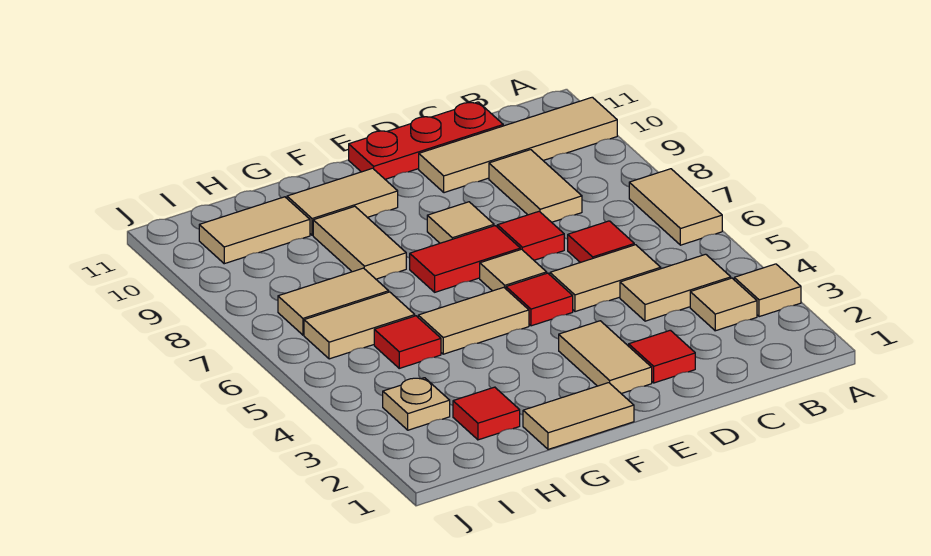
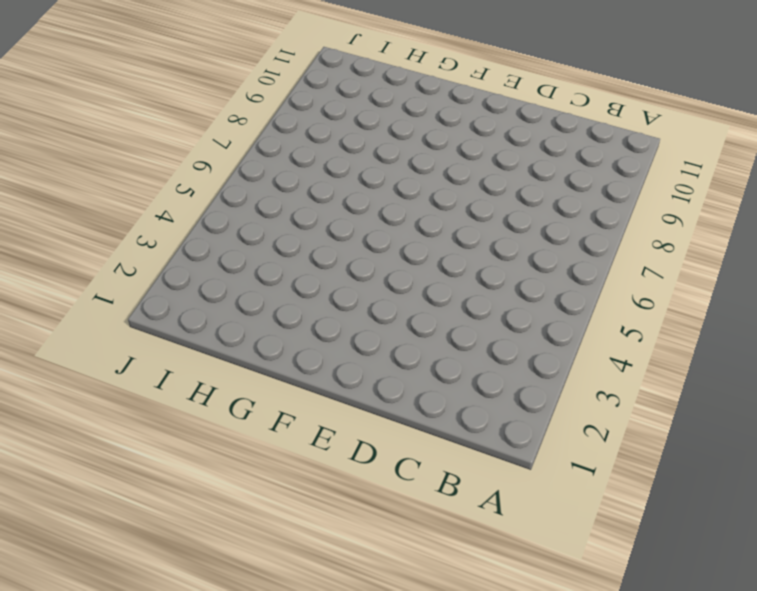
none -> tan tile A3 level 1
none -> tan tile A6:A7 level 1
none -> tan tile A10:D10 level 1

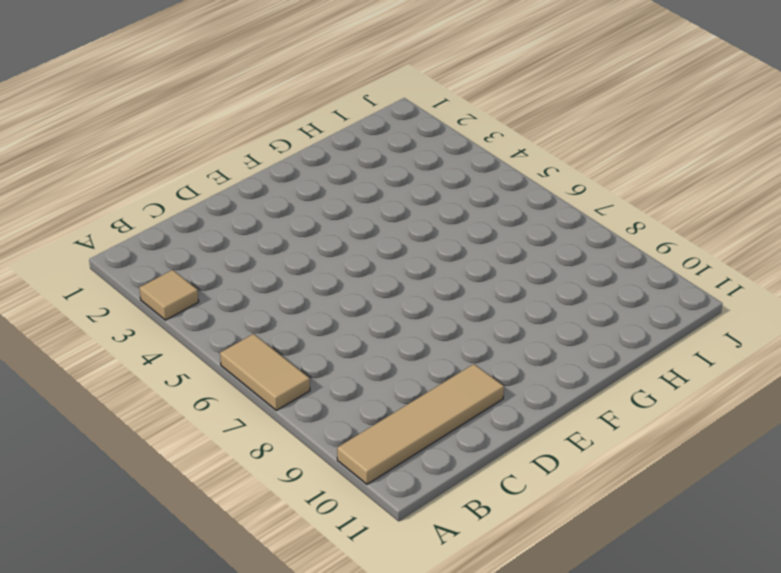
none -> tan tile B3 level 1
none -> tan tile B4:C4 level 1
none -> tan tile C5:D5 level 1

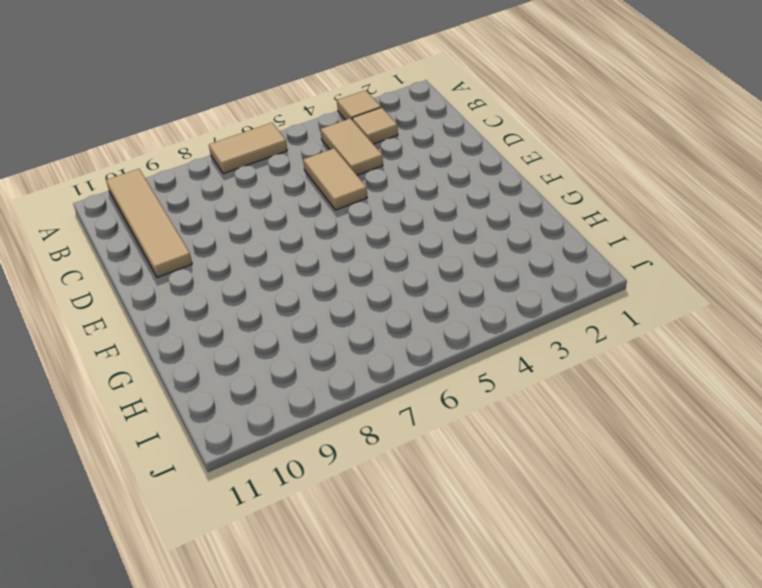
none -> red tile C6 level 1
none -> tan tile C8:C9 level 1
none -> red plate C11:E11 level 1

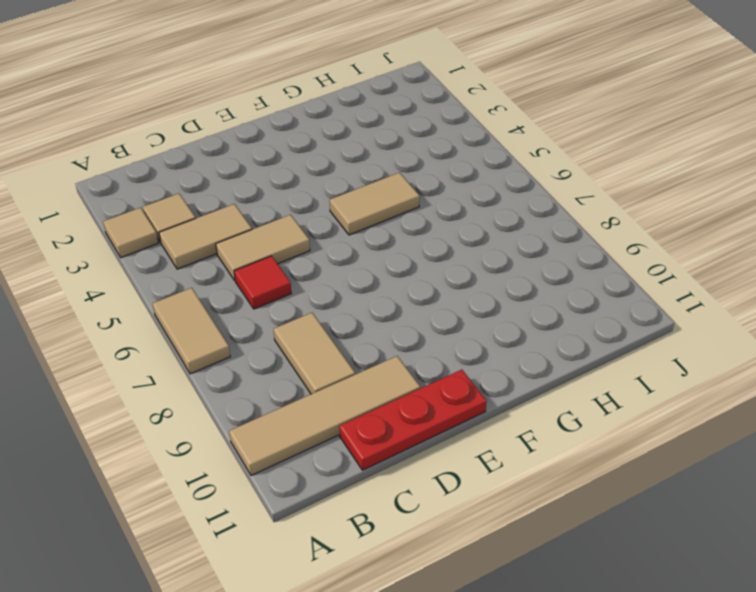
none -> red tile D2 level 1
none -> red tile D7 level 1
none -> tan tile E2:E3 level 1

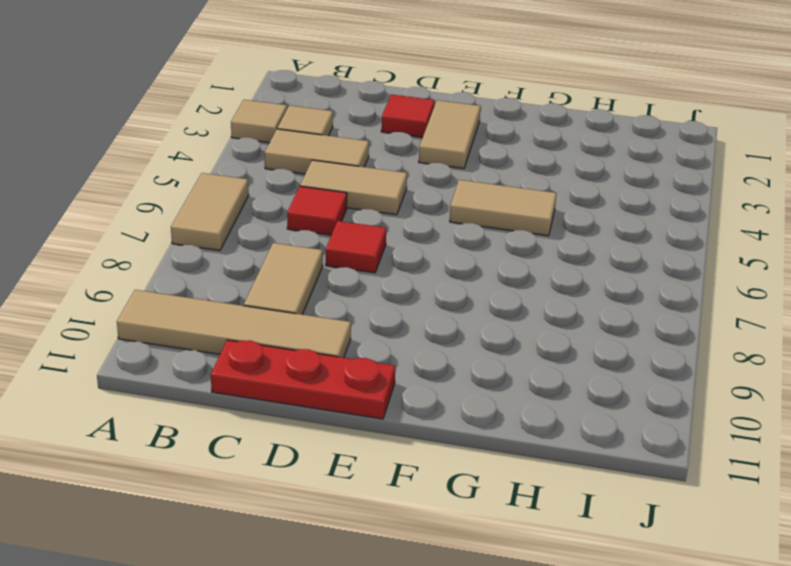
none -> red tile E5 level 1
none -> tan tile E6 level 1
none -> red tile E7:F7 level 1

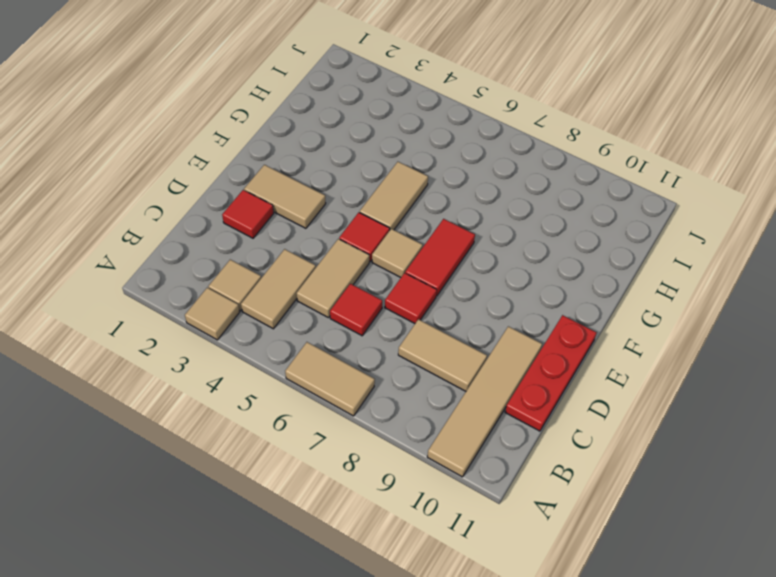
none -> tan tile E8 level 1
none -> tan tile F1:G1 level 1
none -> tan tile F10:G10 level 1

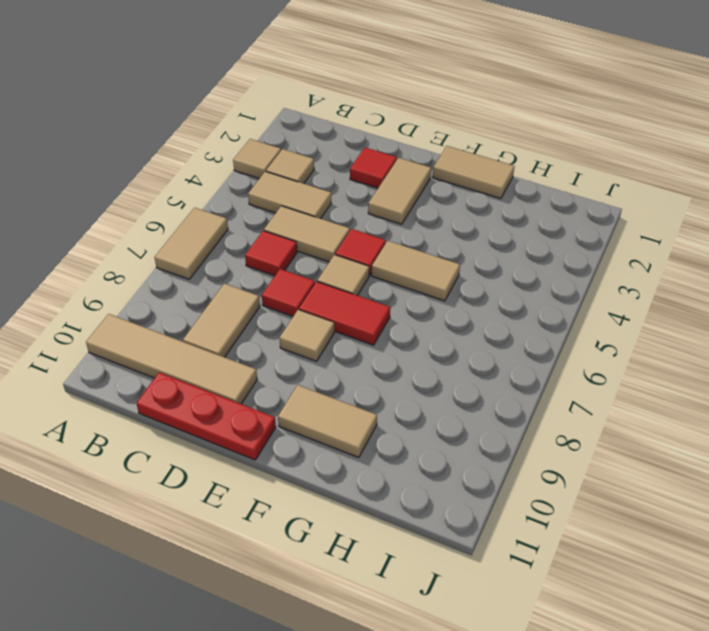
none -> tan tile G8:G9 level 1
none -> red tile H2 level 1
none -> red tile H5 level 1

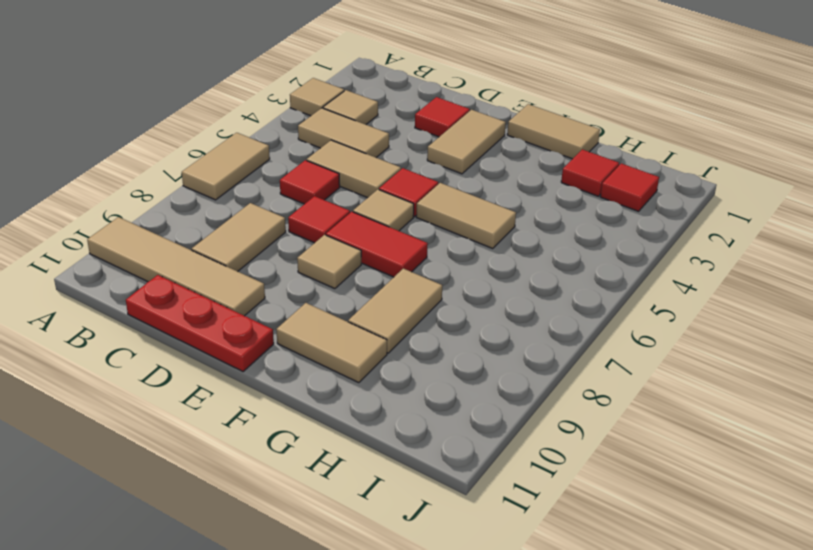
red tile I2 level 1 -> red tile H5 level 1
none -> tan tile H6:I6 level 1
none -> tan tile H7:I7 level 1
none -> tan tile H10:I10 level 1

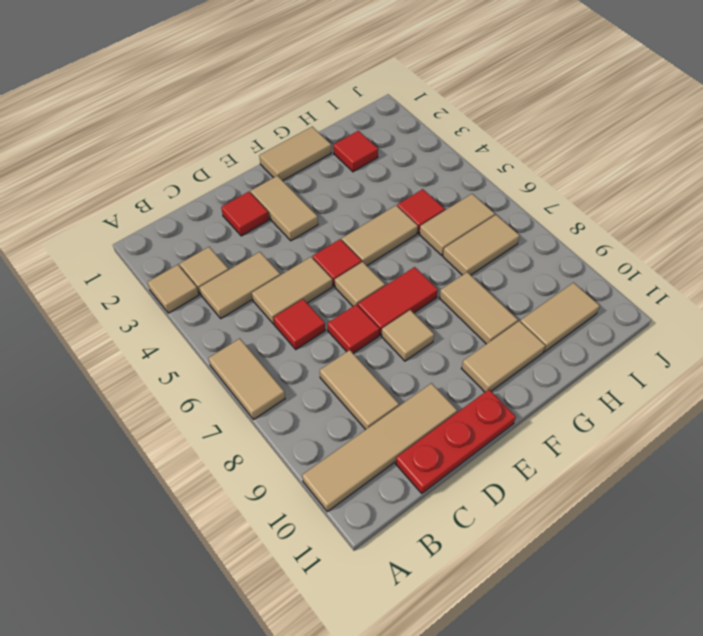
none -> tan plate I3 level 1

